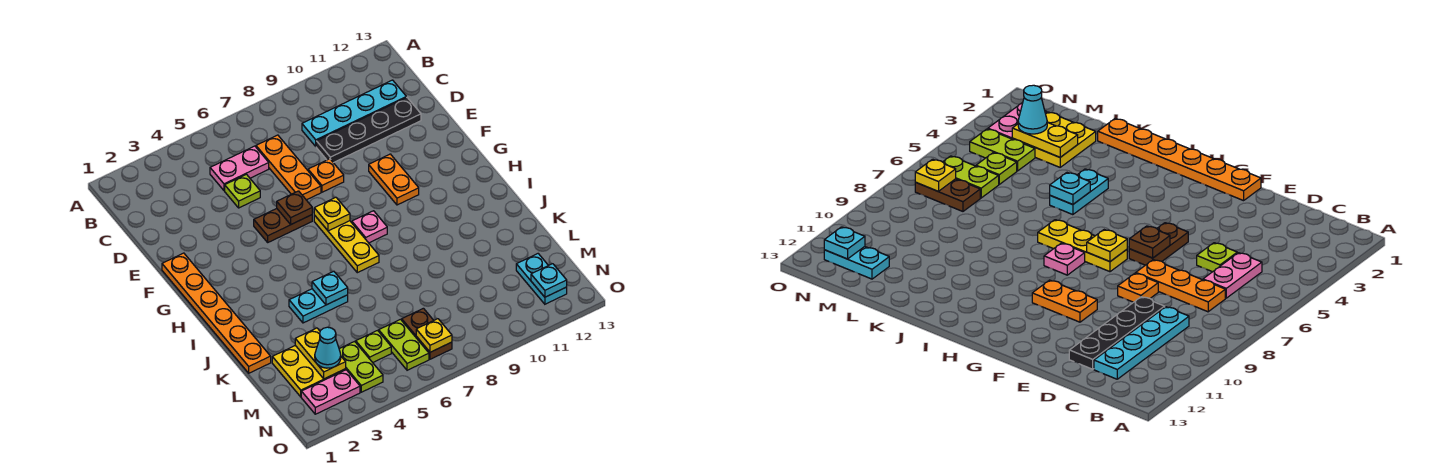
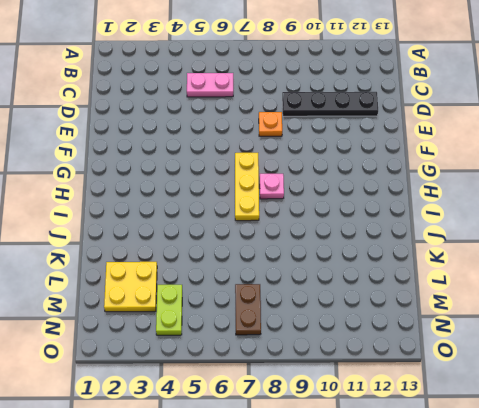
none -> orange plate C7:E7 level 1
none -> cyan plate C9:C12 level 1
none -> lime plate D5 level 1

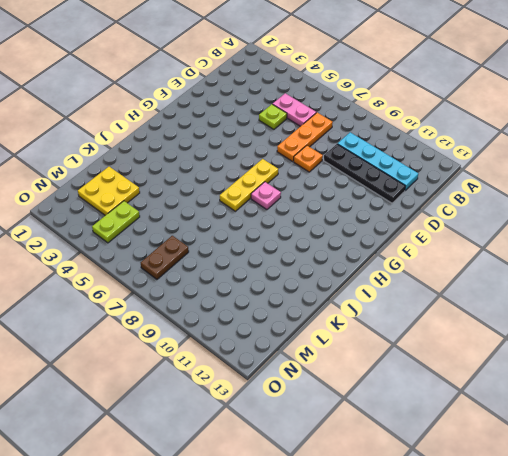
none -> orange plate F1:K1 level 1
none -> brown plate F5:F6 level 1
none -> orange plate F10:G10 level 1

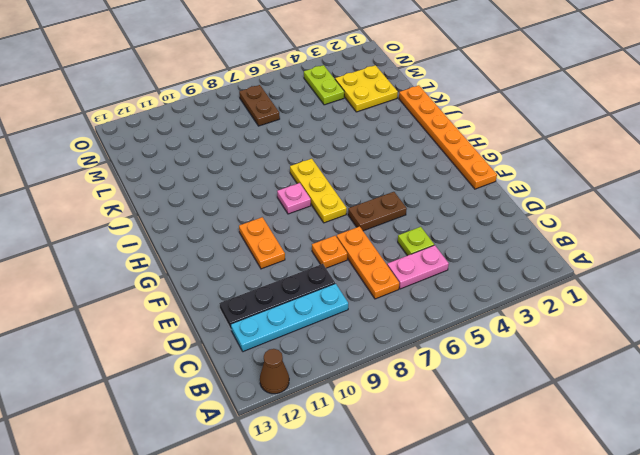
brown cone A12 level 1 -> none
none -> cyan plate J4:J5 level 1
none -> lime plate M5 level 1
none -> lime plate M6:N6 level 1

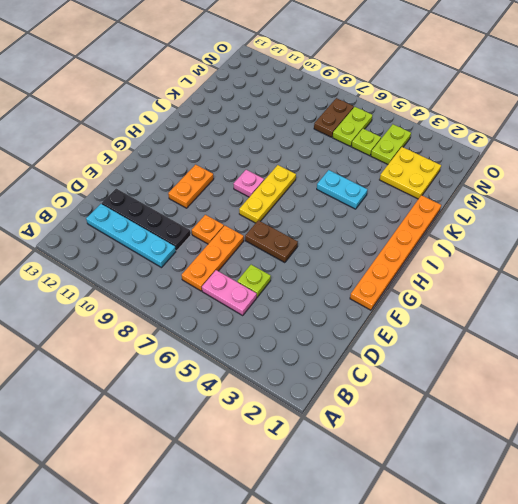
none -> cyan plate M12:N12 level 1
none -> pink plate N2:N3 level 1
none -> brown plate F6 level 2

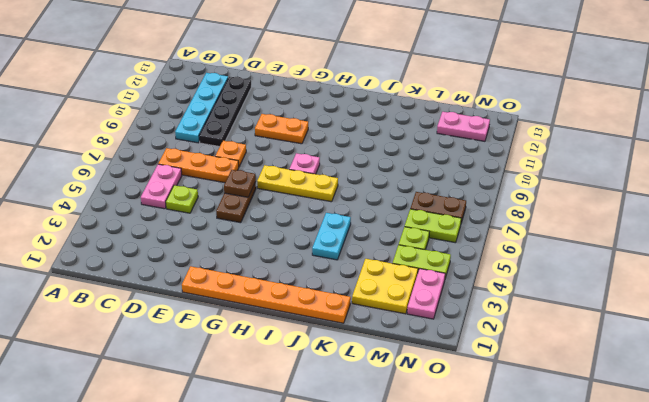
pink plate M12:N12 level 1 -> cyan plate M12:N12 level 1
none -> yellow plate G7 level 2
none -> cyan plate J5 level 2
none -> yellow plate L3:M3 level 2

